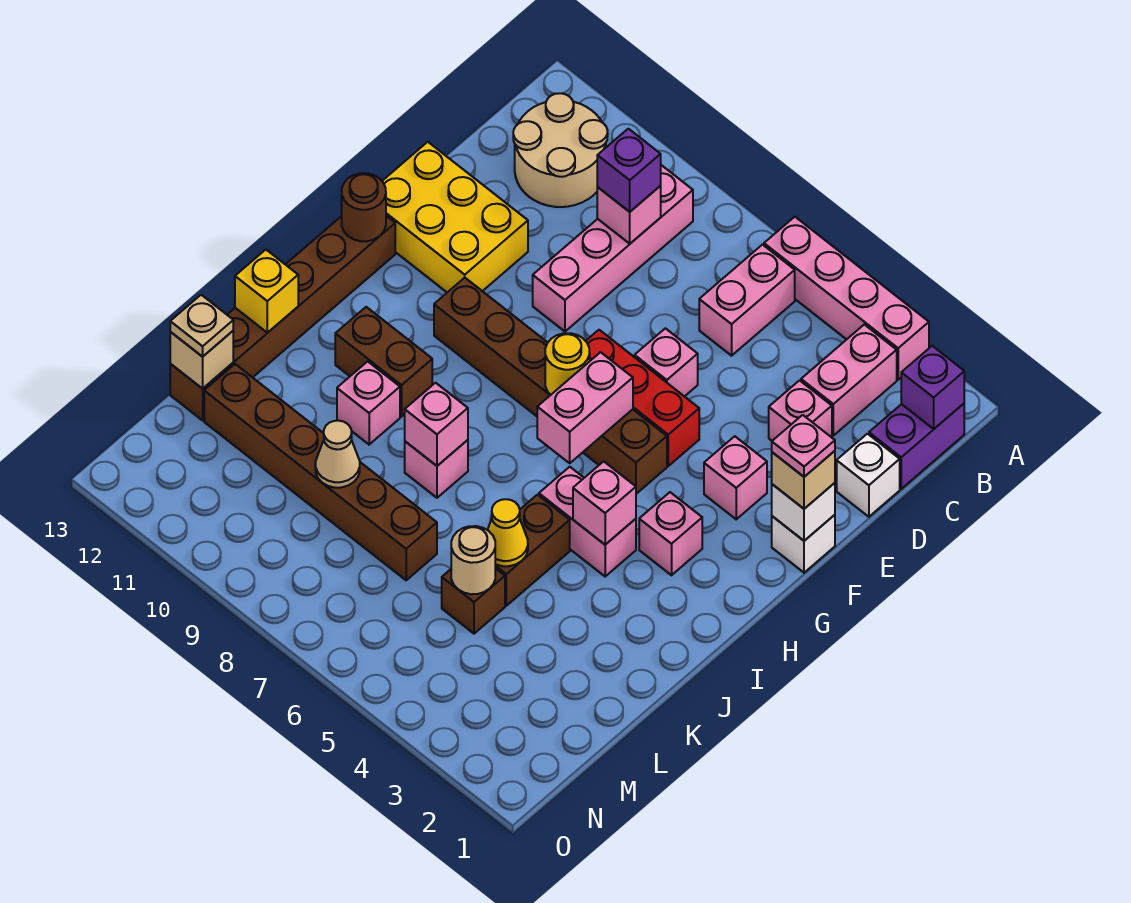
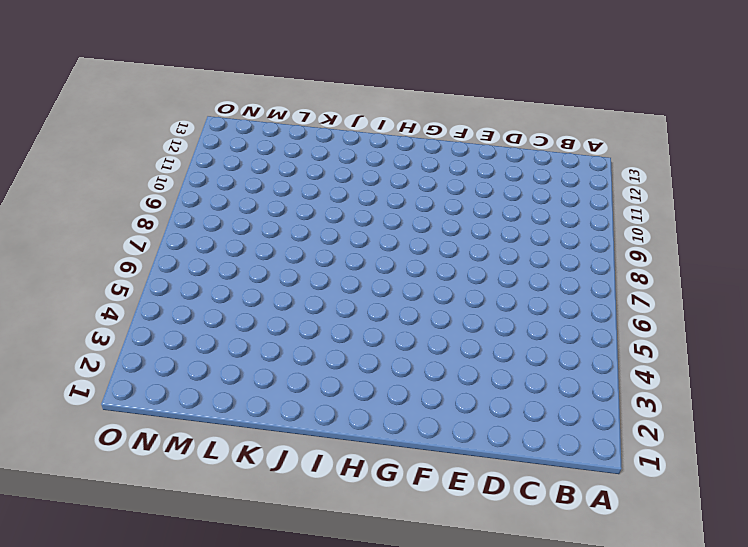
none -> pink brick A3:A6 level 1
none -> purple brick B1:C1 level 1
none -> pink brick B3:C3 level 1
none -> pink brick B6:C6 level 1

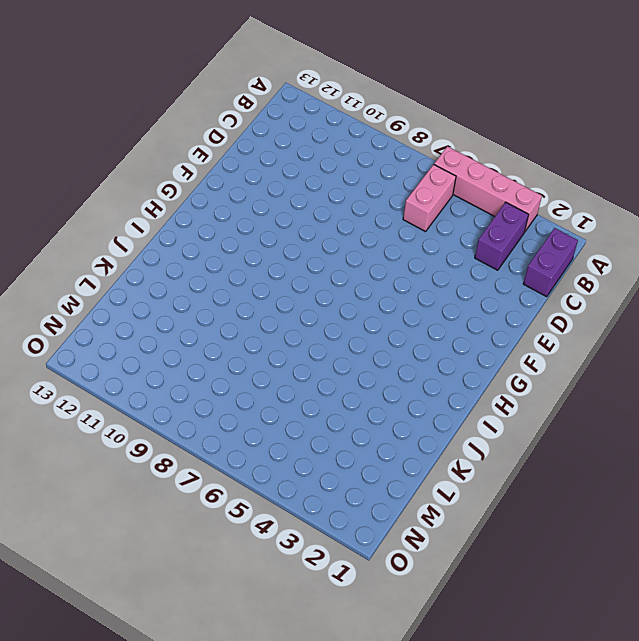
purple brick B3:C3 level 1 -> pink brick B3:C3 level 1
none -> pink brick B9:E9 level 1
none -> tan round brick B11:C12 level 1
none -> white brick D1 level 1
none -> pink brick D3 level 1

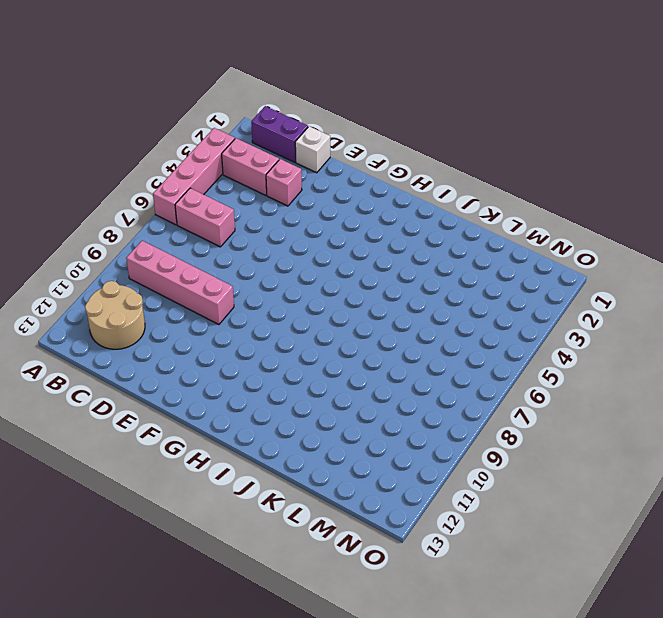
none -> pink brick E6 level 1
none -> yellow brick E11:F13 level 1
none -> white brick F1 level 1
none -> pink brick F3 level 1

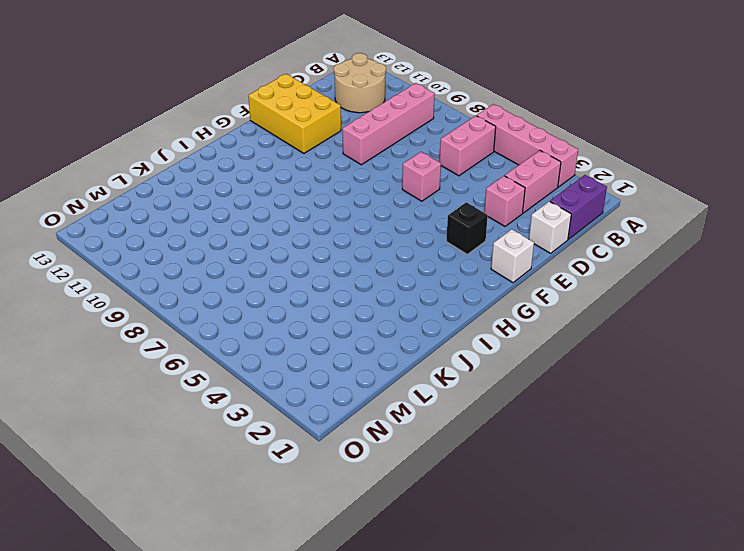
black brick F3 level 1 -> pink brick F3 level 1
none -> red brick F5:F7 level 1
none -> brown brick G5:G10 level 1
none -> brown brick G13:L13 level 1
none -> pink brick H3 level 1

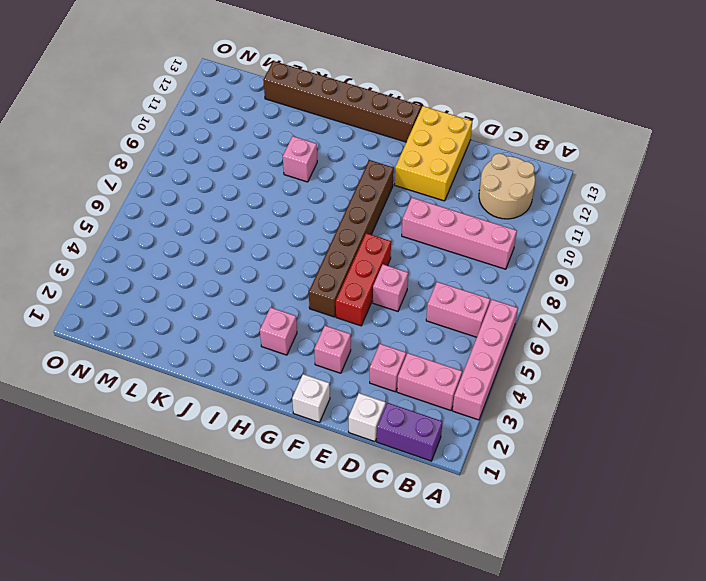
none -> pink brick I4:I5 level 1
none -> brown brick I10:I11 level 1
none -> brown brick J5:K5 level 1
none -> pink brick J8 level 1

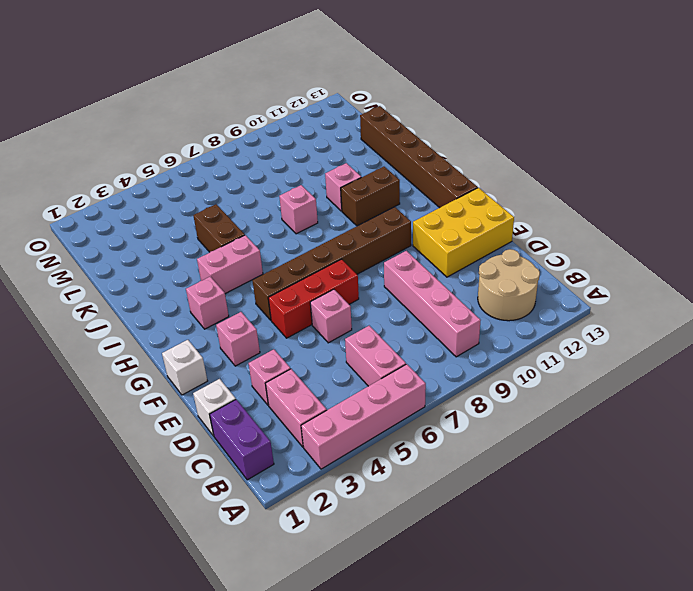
none -> brown brick L5 level 1
none -> brown brick L7:L12 level 1
none -> purple brick B1 level 2
none -> pink brick C9 level 2

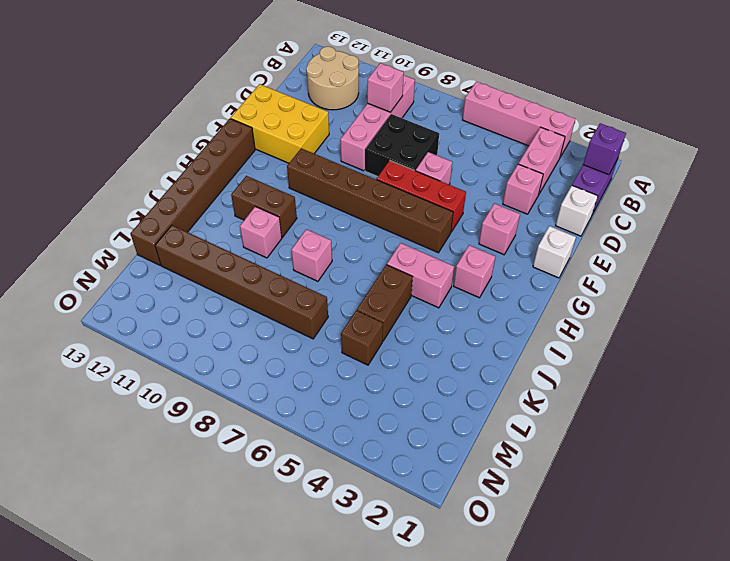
black brick D7:E8 level 1 -> none
none -> pink brick B6:C6 level 1
none -> white brick F1 level 2
none -> pink brick G6:H6 level 2
none -> yellow round brick G7 level 2

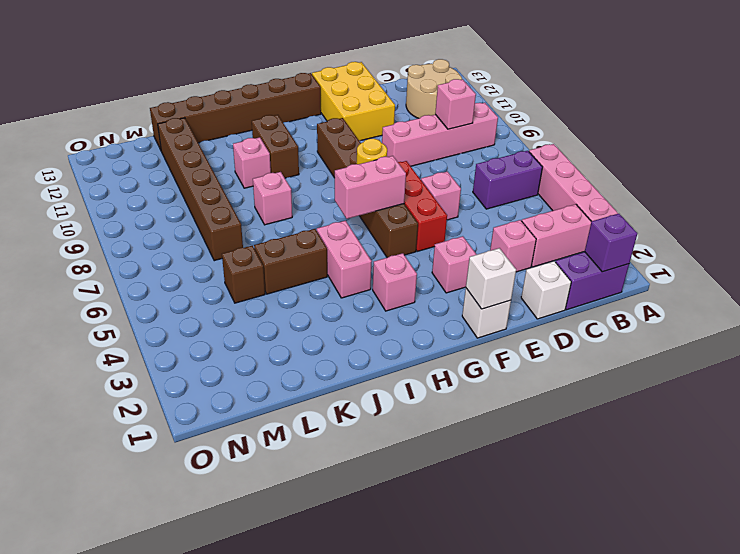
purple brick B6:C6 level 1 -> pink brick B6:C6 level 1
none -> brown round brick G13 level 2
none -> pink brick I4 level 2
none -> pink brick J8 level 2
none -> yellow brick J13 level 2

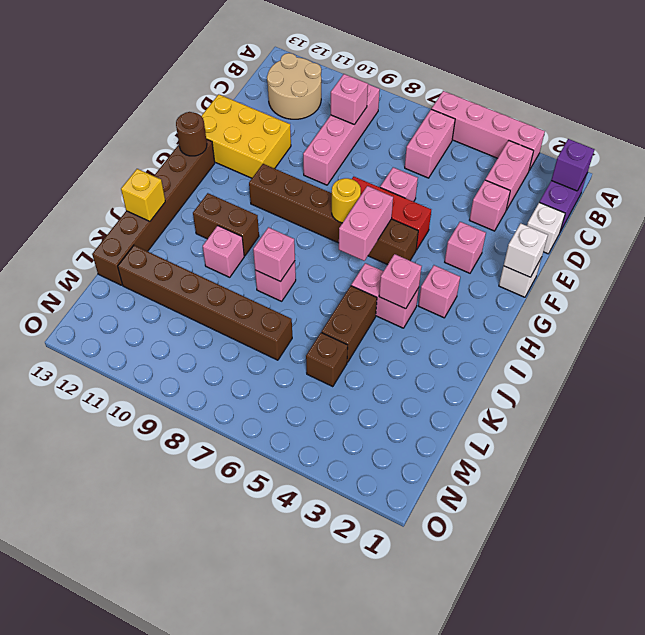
none -> yellow cone K5 level 2
none -> tan round brick L5 level 2
none -> tan cone L9 level 2
none -> tan brick L13 level 2

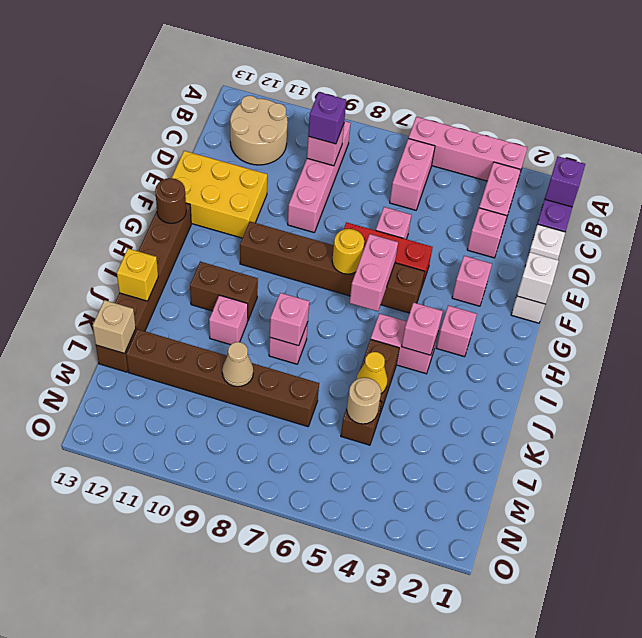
none -> tan brick F1 level 3
none -> tan plate L13 level 3
none -> pink plate F1 level 4

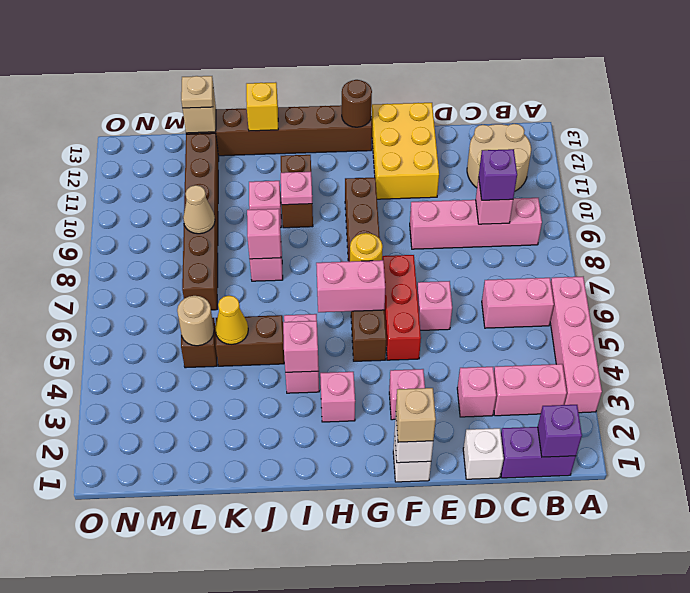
pink plate I10 level 2 -> pink plate F1 level 4

